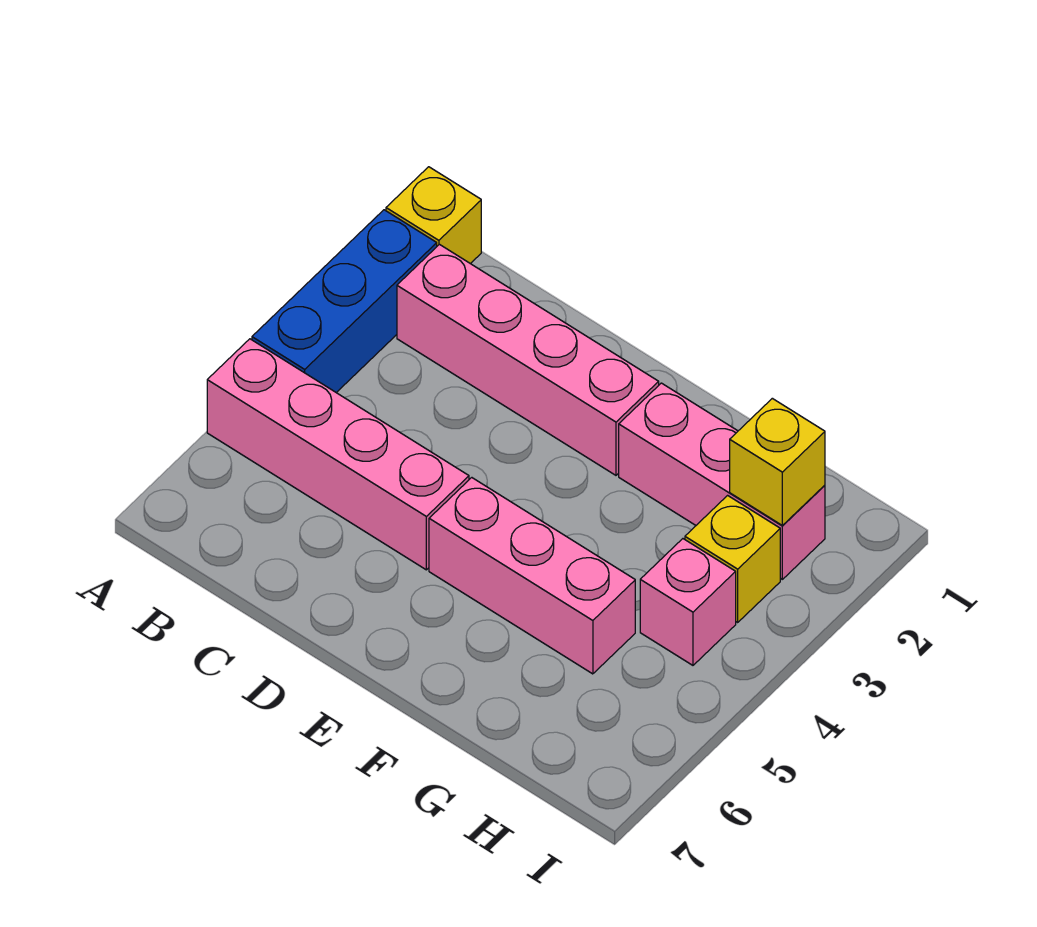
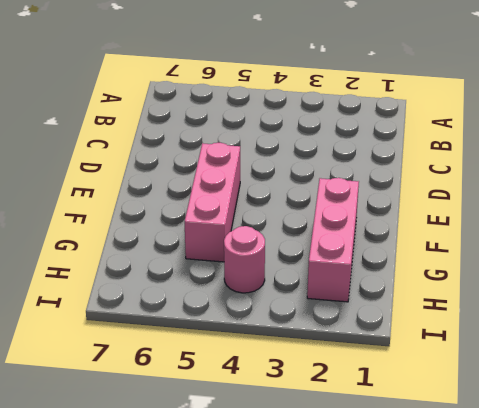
pink round brick H4 level 1 -> pink brick H4 level 1
none -> yellow brick A1 level 1
none -> blue brick A2:A4 level 1

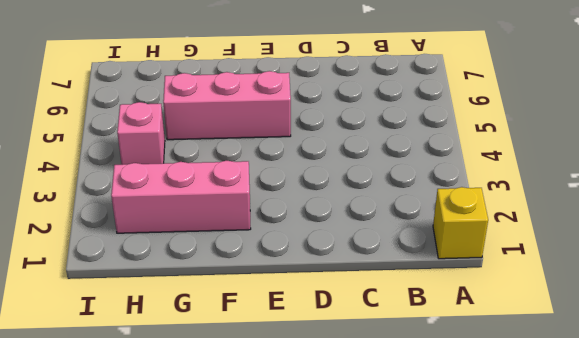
none -> blue brick A2:A4 level 1
none -> pink brick A5:D5 level 1

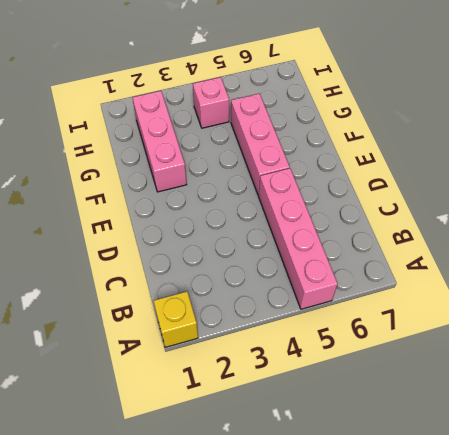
none -> blue brick A2:A4 level 1
none -> pink brick B2:E2 level 1

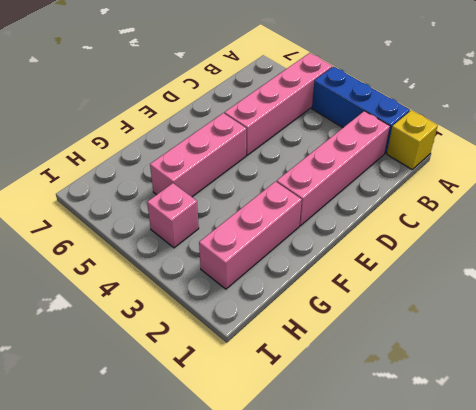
none -> yellow brick H3 level 1
none -> yellow brick H2 level 2

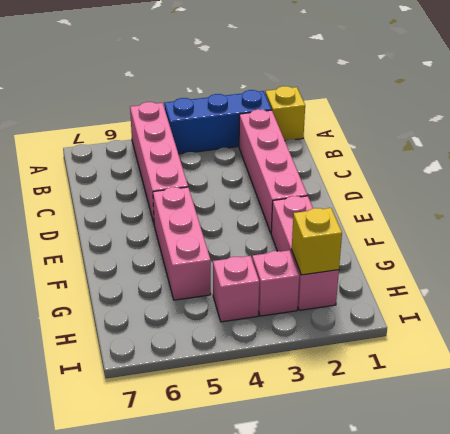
pink brick H3 level 1 -> yellow brick H3 level 1

